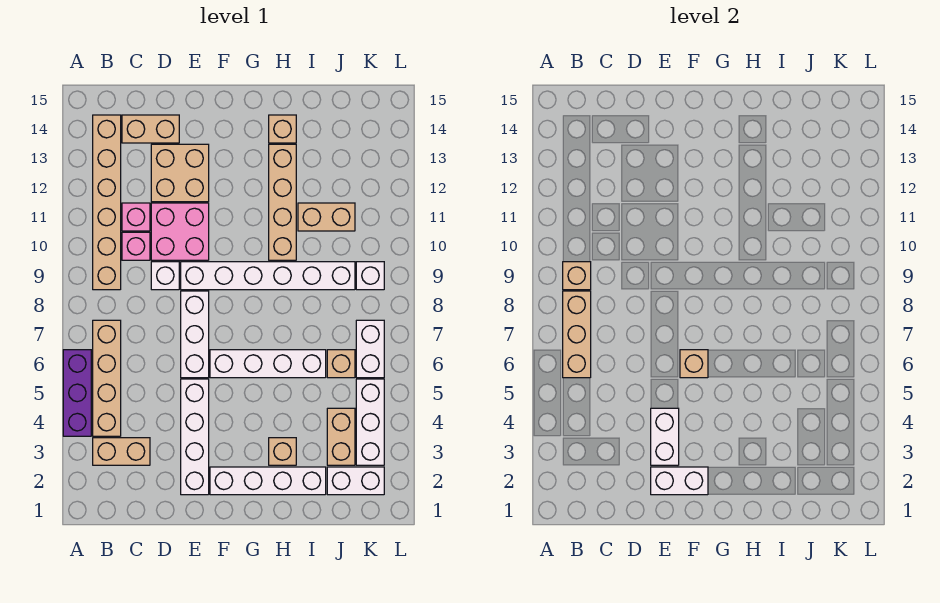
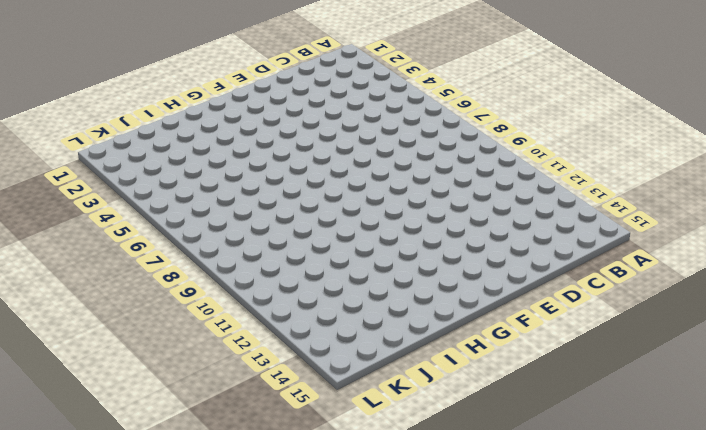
none -> purple brick A4:A6 level 1
none -> tan brick B3:C3 level 1
none -> tan brick B4:B7 level 1
none -> tan brick B9:B14 level 1

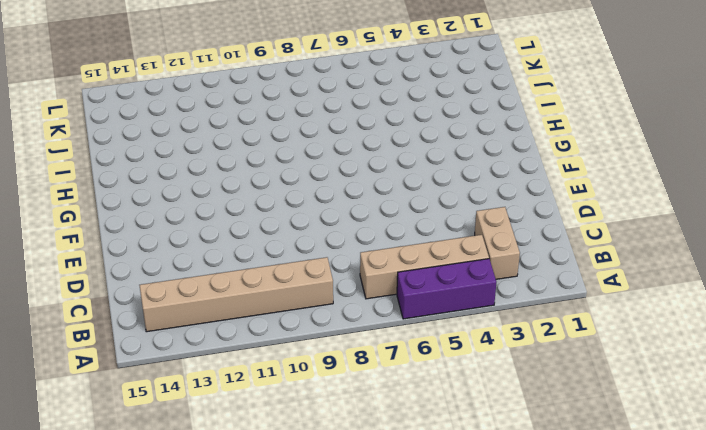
none -> pink brick C10 level 1
none -> pink brick C11 level 1
none -> tan brick C14:D14 level 1
none -> white brick D9 level 1

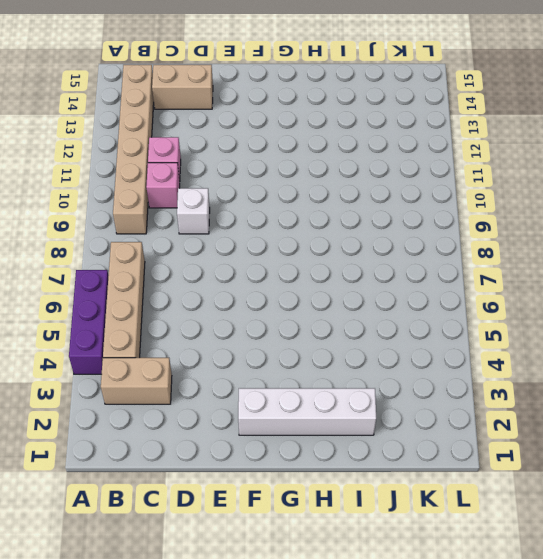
none -> pink brick D10:E11 level 1
none -> tan brick D12:E13 level 1
none -> white brick E2:E5 level 1
none -> white brick E6:E8 level 1

